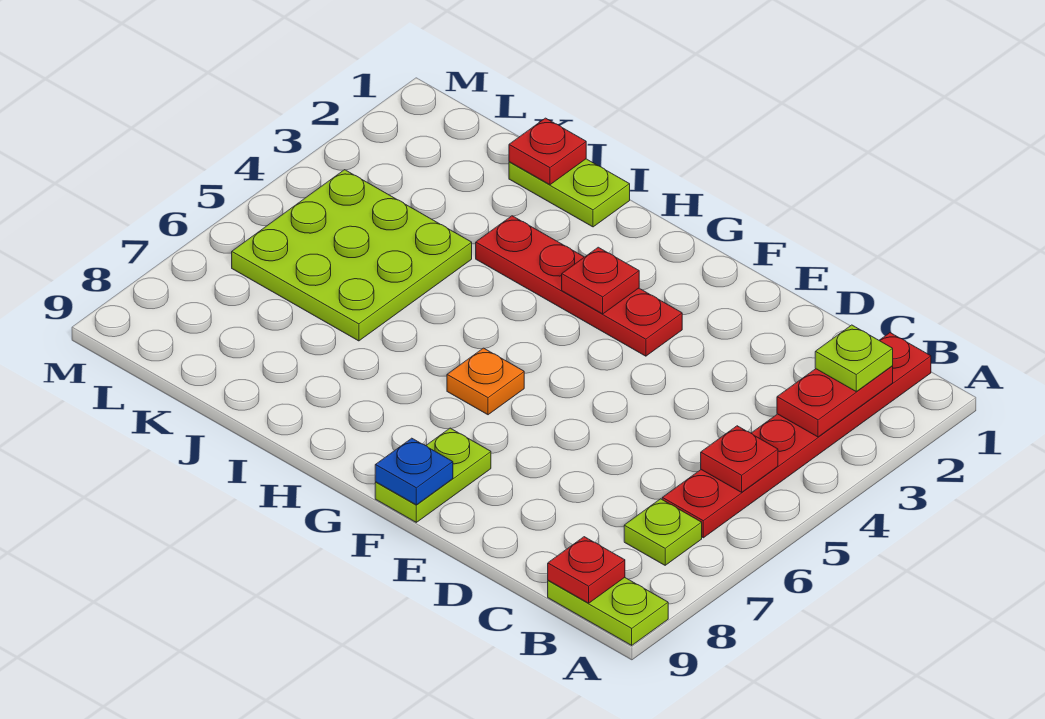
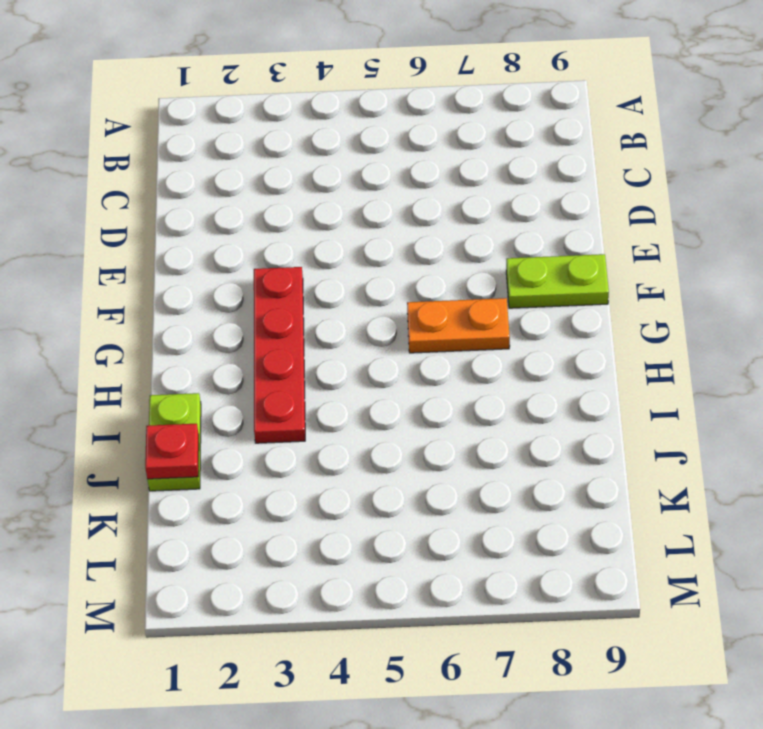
orange plate G6:G7 level 1 -> orange plate G6 level 1
none -> lime plate A9:B9 level 1
none -> red plate B1:B6 level 1
none -> lime plate B7 level 1

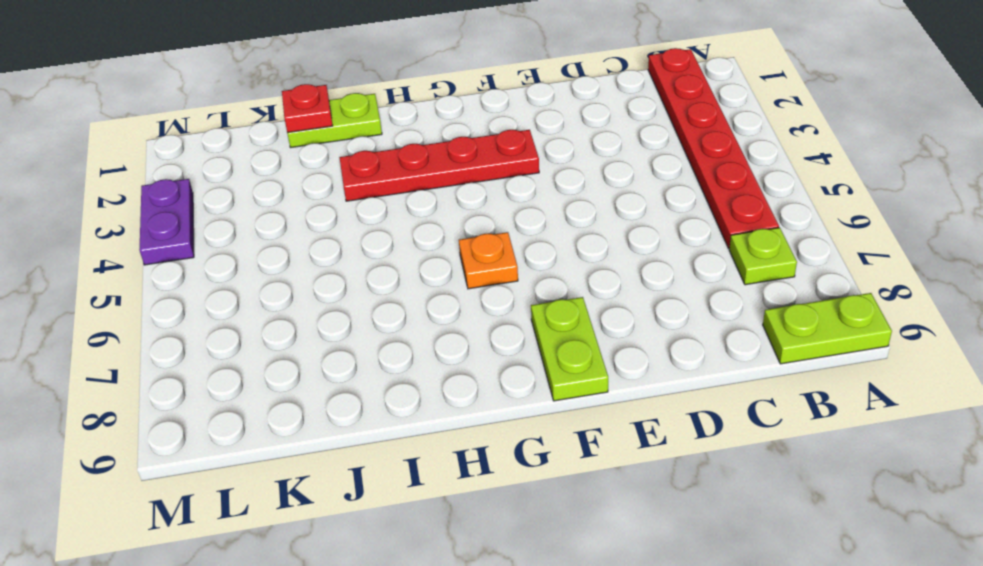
purple plate M3:M4 level 1 -> none
none -> lime plate J4:L6 level 1
none -> red plate B2:B3 level 2
none -> red plate B5 level 2

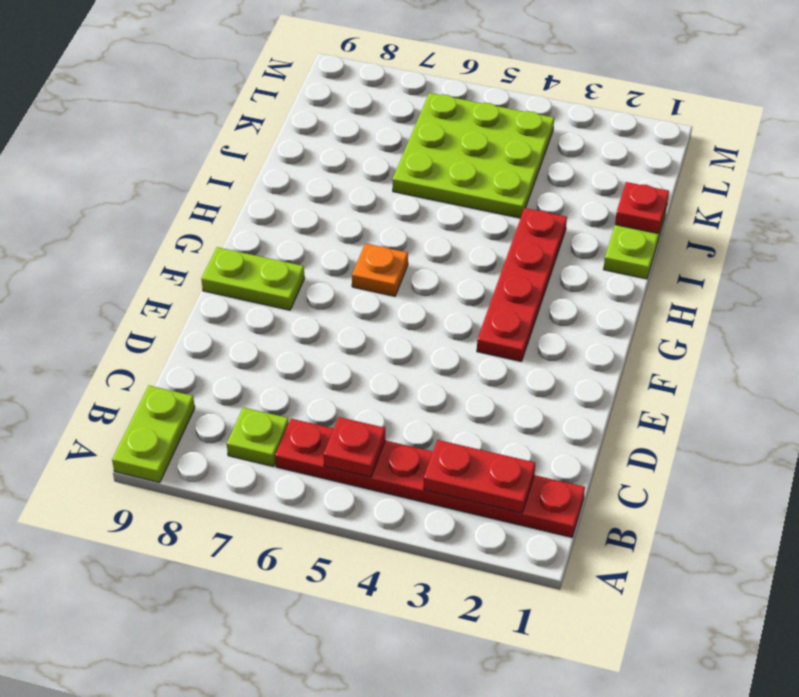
none -> red plate B9 level 2
none -> blue plate F9 level 2
none -> red plate G3 level 2

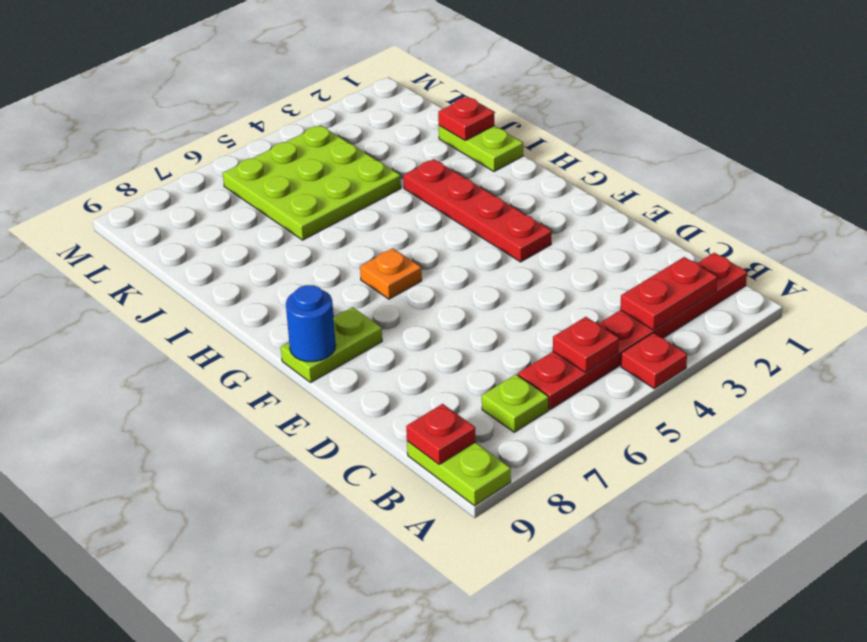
red plate A4 level 1 -> red plate G3 level 2
blue round brick F9 level 2 -> blue plate F9 level 2
none -> lime plate B2 level 3

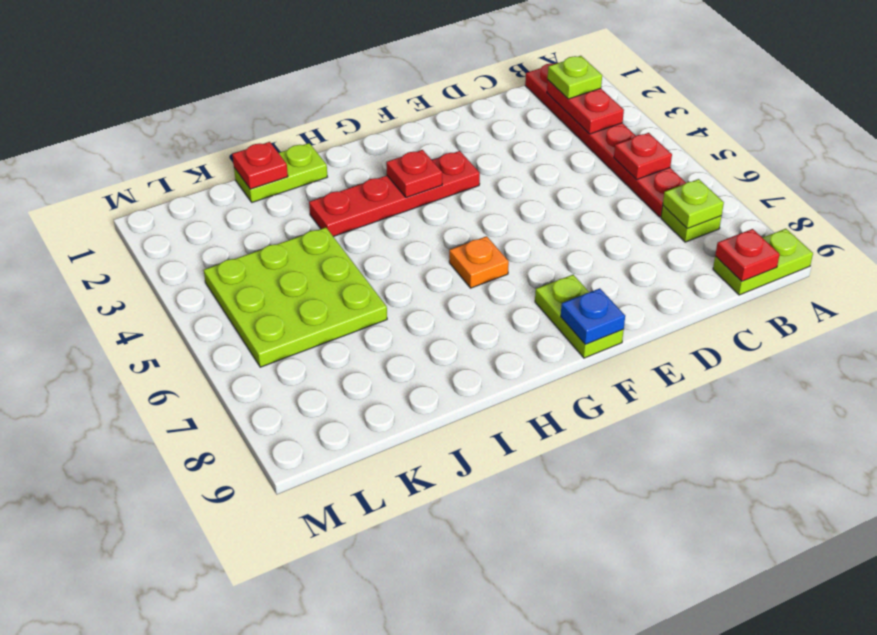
lime plate B7 level 2 -> none

